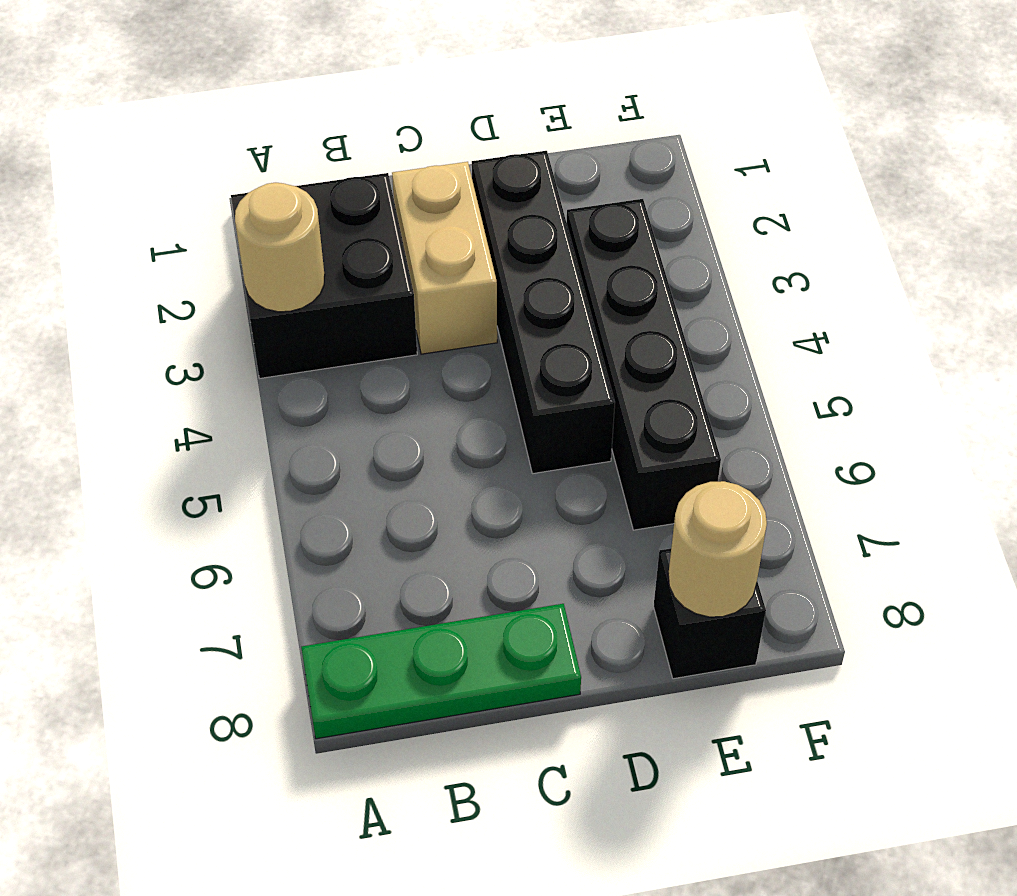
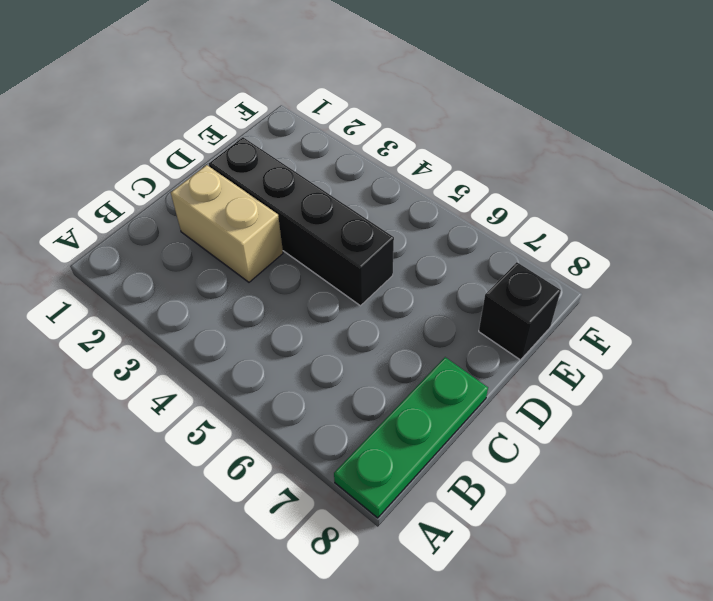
none -> black brick A2:B3 level 1
none -> black brick E3:E6 level 1

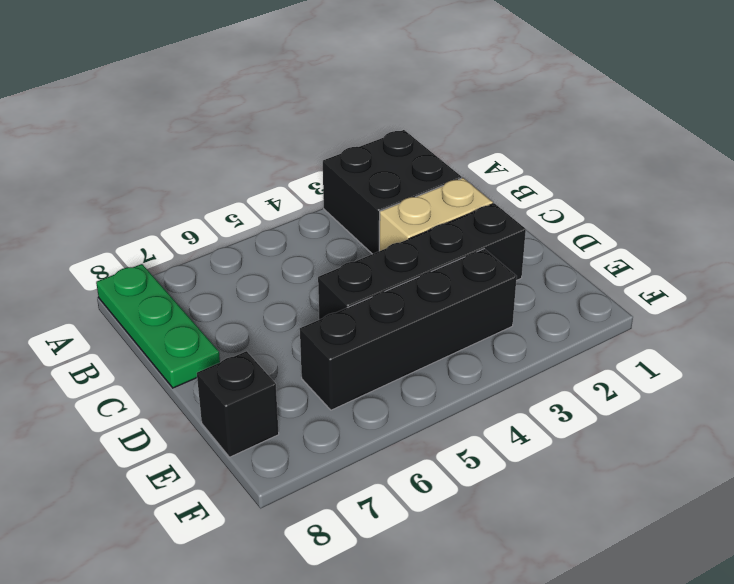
none -> tan round brick A3 level 2
none -> tan round brick E8 level 2

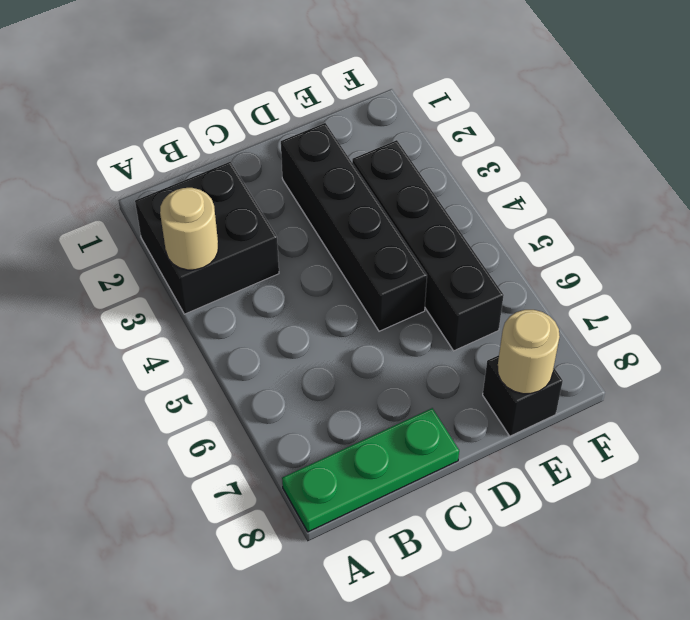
none -> tan brick C2:C3 level 1

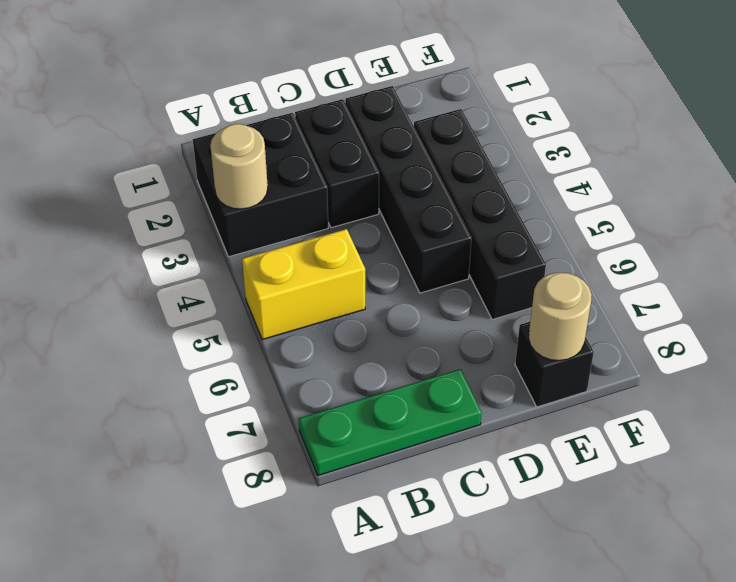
yellow brick A5:B5 level 1 -> none
black brick C2:C3 level 1 -> tan brick C2:C3 level 1

